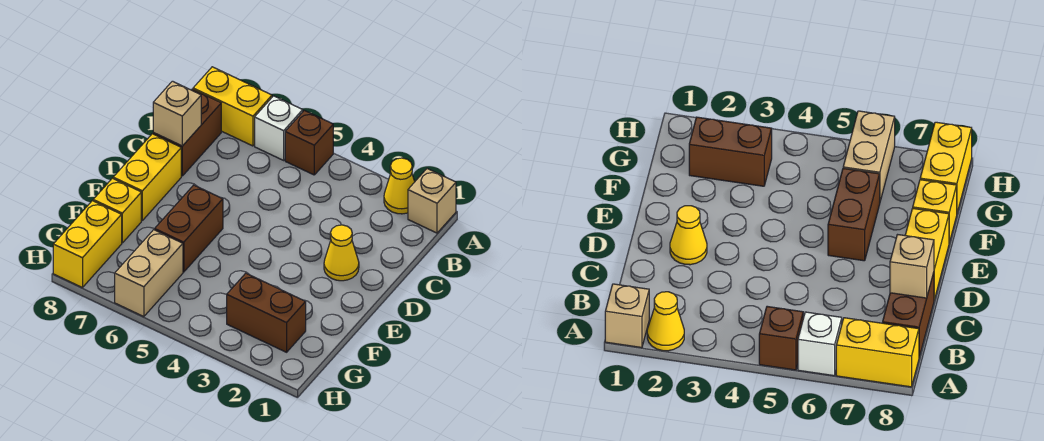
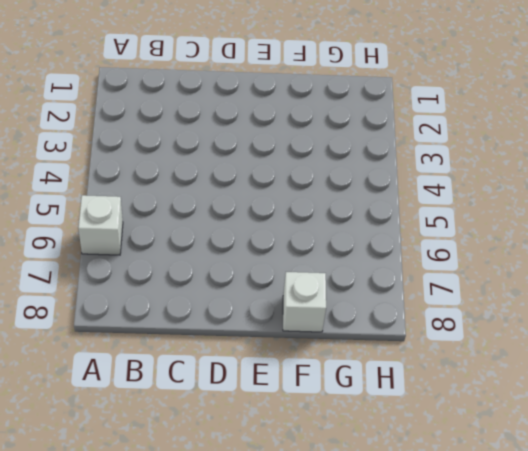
white brick F8 level 1 -> yellow brick F8 level 1
none -> tan brick A1 level 1
none -> yellow cone A2 level 1
none -> brown brick A5 level 1

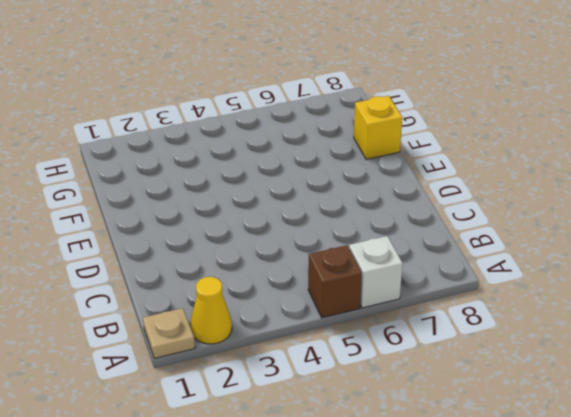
tan plate A1 level 1 -> tan brick A1 level 1
none -> yellow brick A7:A8 level 1
none -> brown brick B8:C8 level 1
none -> yellow cone D2 level 1

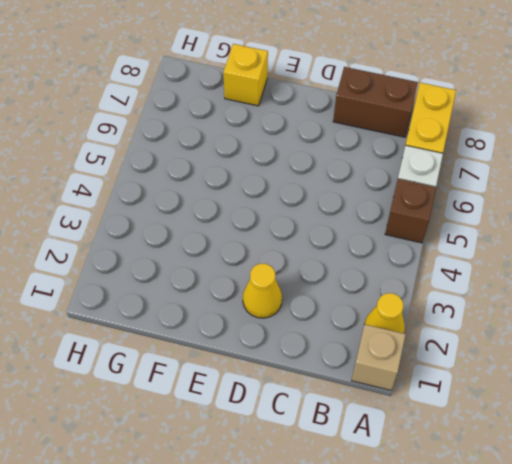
none -> yellow brick D8:E8 level 1
none -> brown brick E6:F6 level 1
none -> brown brick G2:G3 level 1

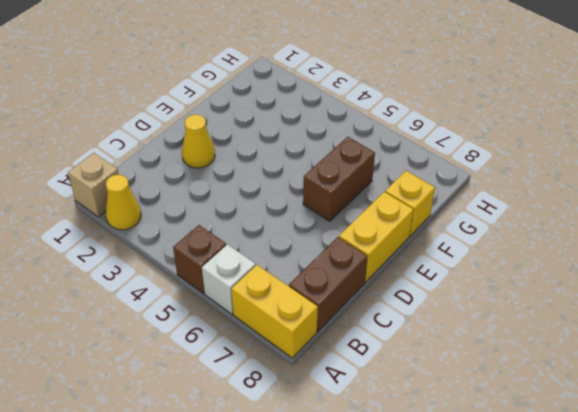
none -> brown brick G2:G3 level 1
none -> tan brick G6:H6 level 1
none -> yellow brick G8:H8 level 1

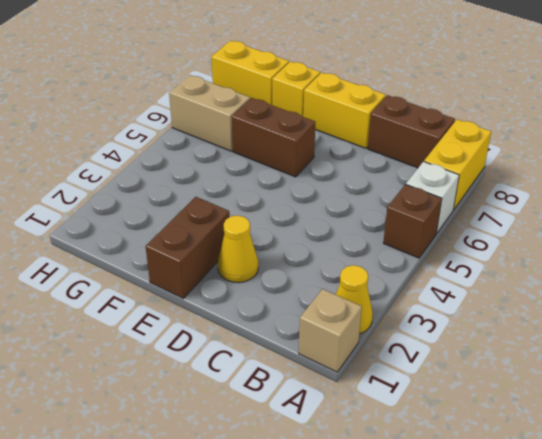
brown brick E1:E2 level 1 -> brown brick G2:G3 level 1
none -> tan brick C8 level 2

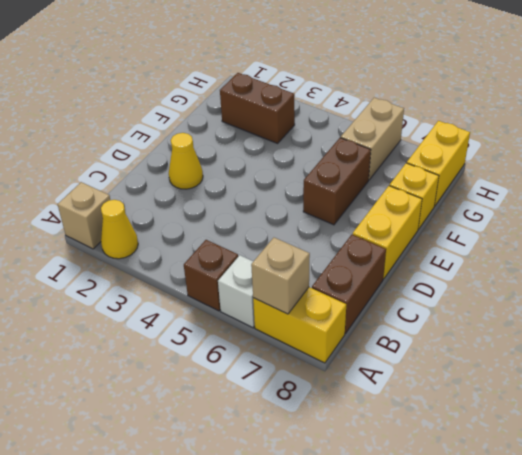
tan brick A7 level 2 -> tan brick C8 level 2

